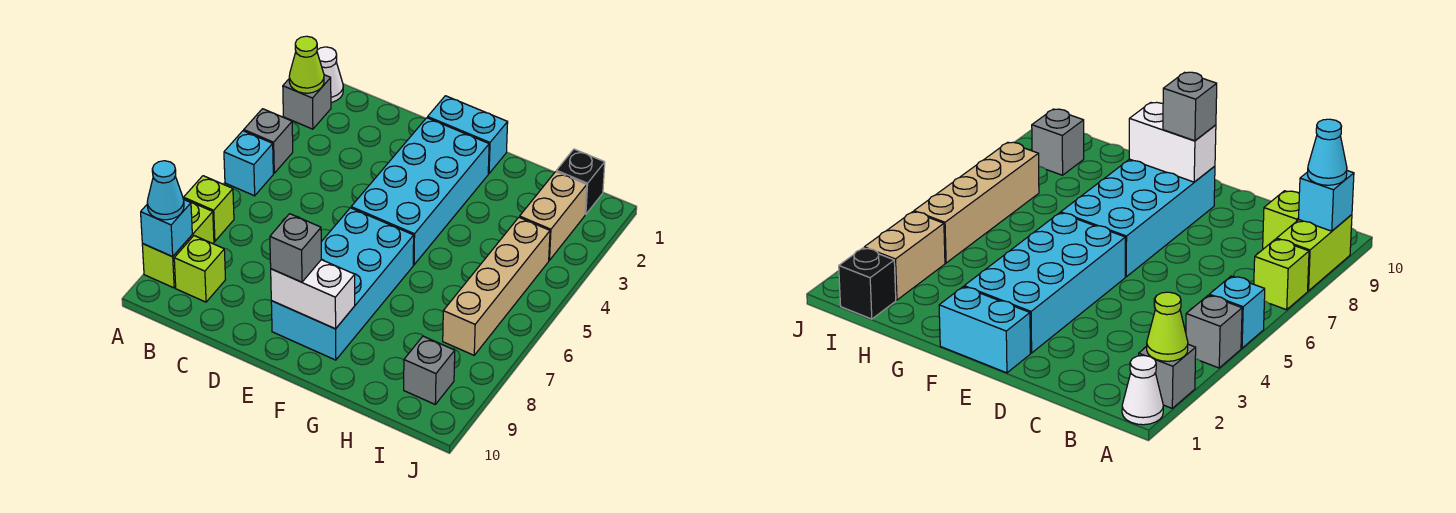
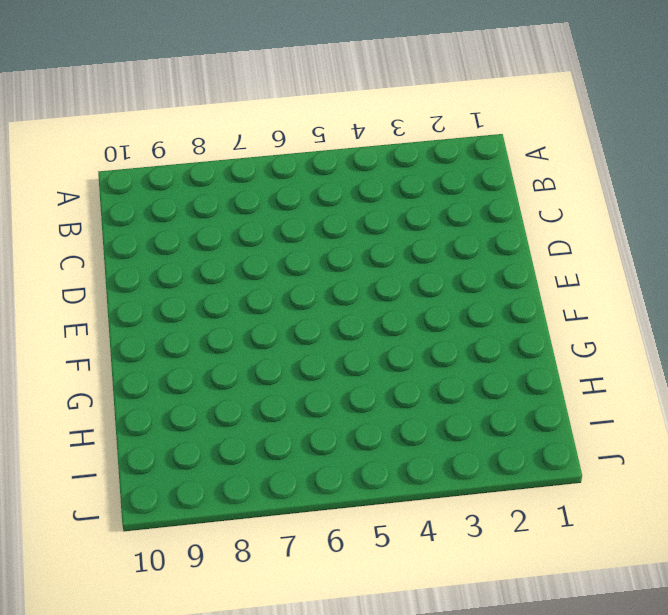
none -> white cone A1 level 1
none -> grey brick A2 level 1
none -> grey brick A4 level 1

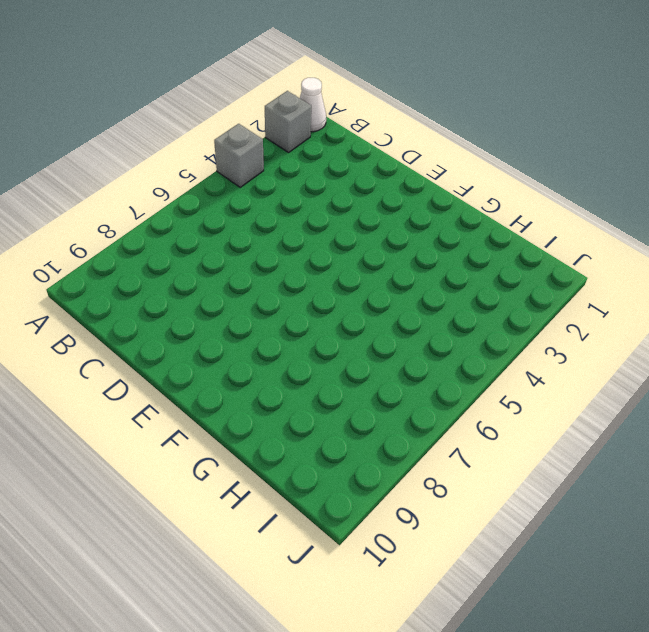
none -> cyan brick A5 level 1
none -> lime brick A7 level 1
none -> lime brick A8:A9 level 1

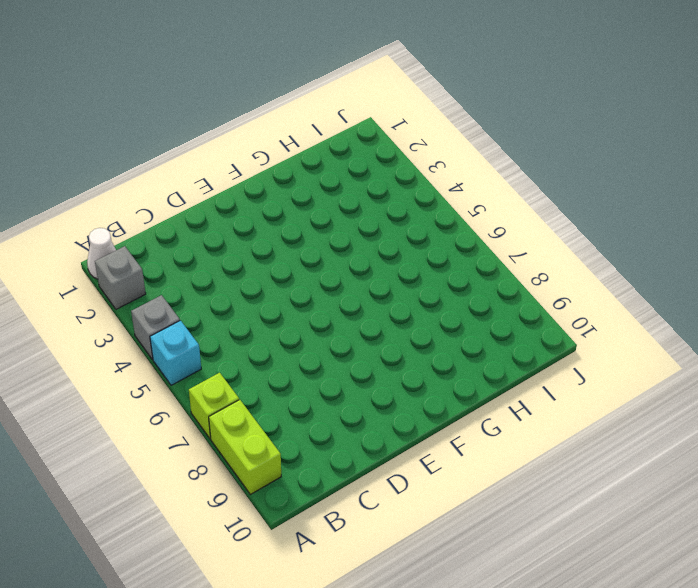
none -> lime brick B9 level 1
none -> cyan brick E1:F1 level 1
none -> cyan brick E2:F5 level 1

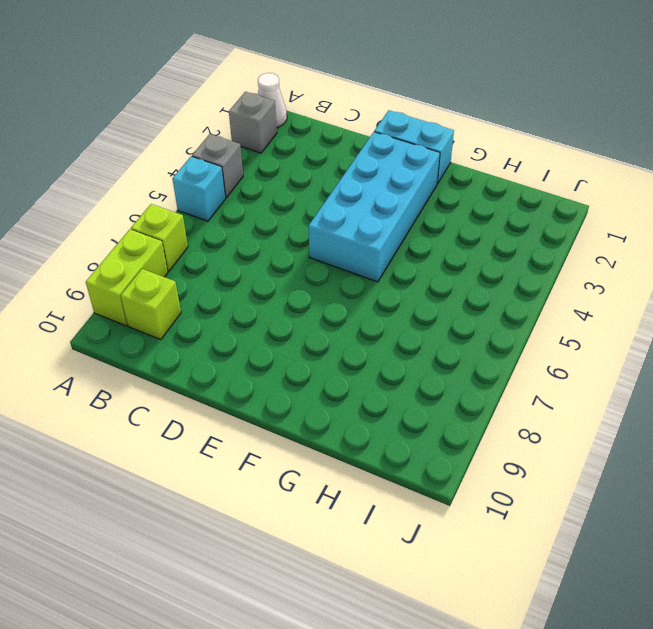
none -> cyan brick E6:F9 level 1
none -> black brick I1 level 1
none -> tan brick I2:I3 level 1

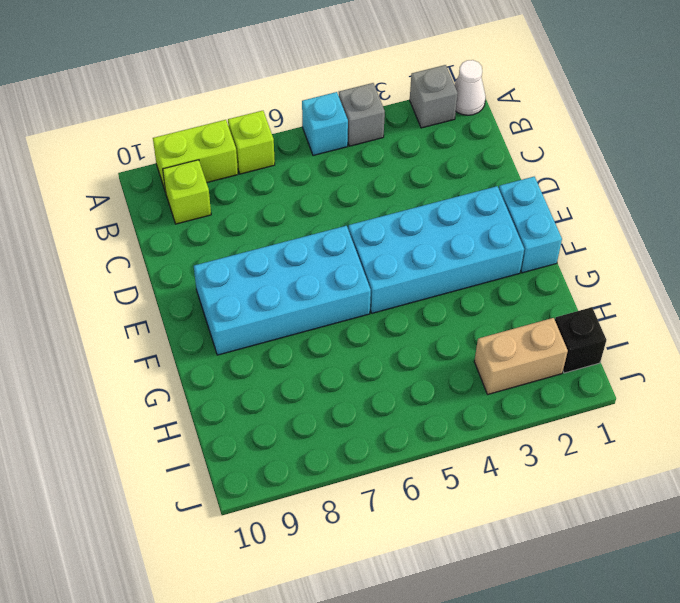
none -> tan brick I4:I7 level 1
none -> grey brick I9 level 1
none -> lime cone A2 level 2

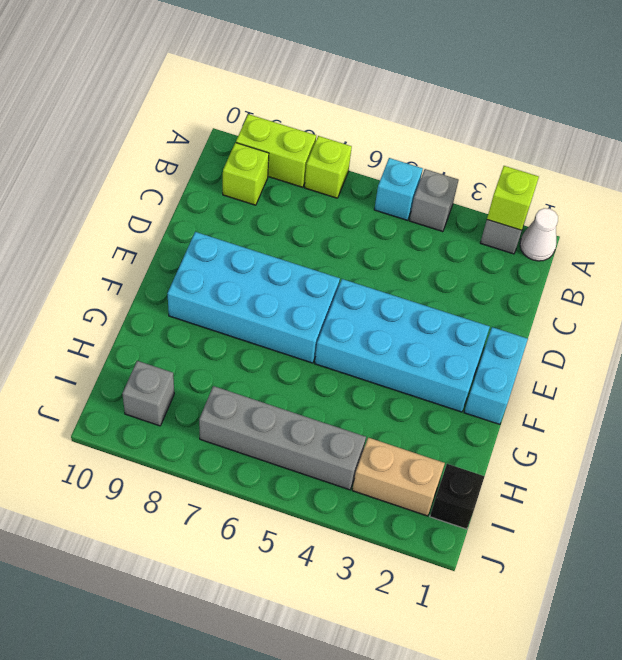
lime brick A2 level 2 -> lime cone A2 level 2
grey brick I4:I7 level 1 -> tan brick I4:I7 level 1
none -> cyan brick A9 level 2
none -> white brick E9:F9 level 2
none -> cyan cone A9 level 3

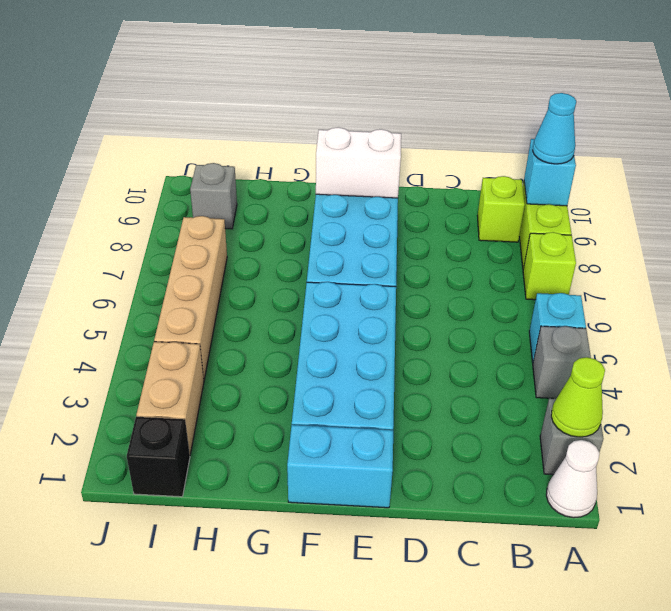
none -> grey brick E9 level 3

